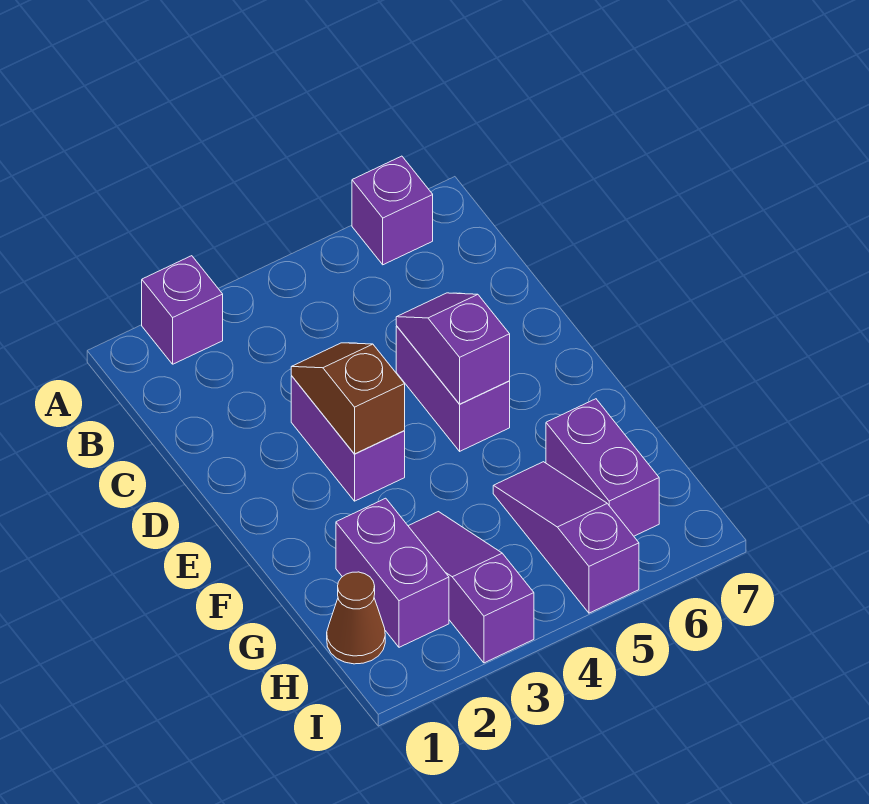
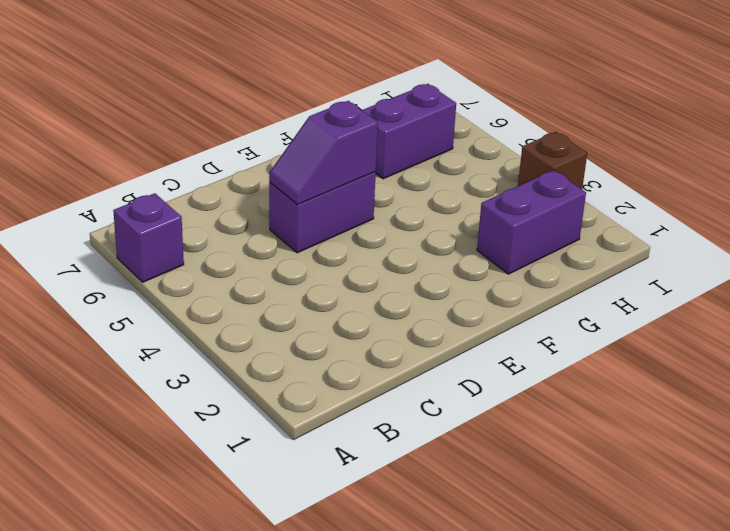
brown brick I3 level 1 -> purple slope G3:I3 level 1 top I
none -> purple brick A2 level 1
none -> purple brick D3:E3 level 1

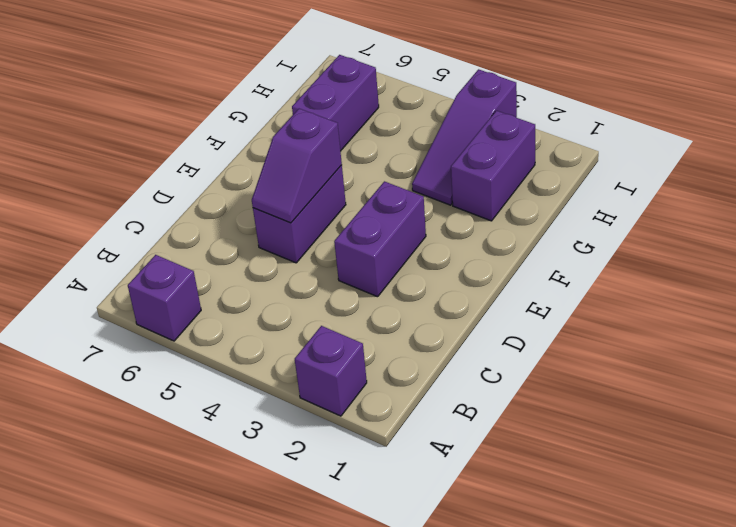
none -> purple slope G5:I5 level 1 top I
none -> brown cone H1 level 1

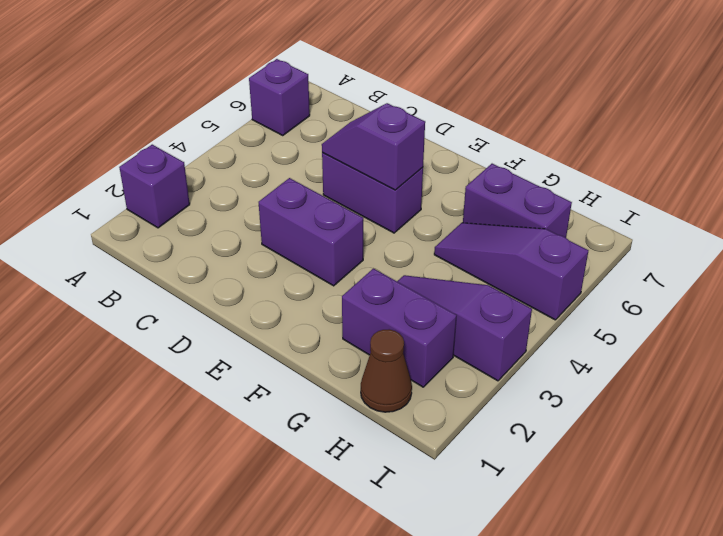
none -> brown slope D3:E3 level 2 top E

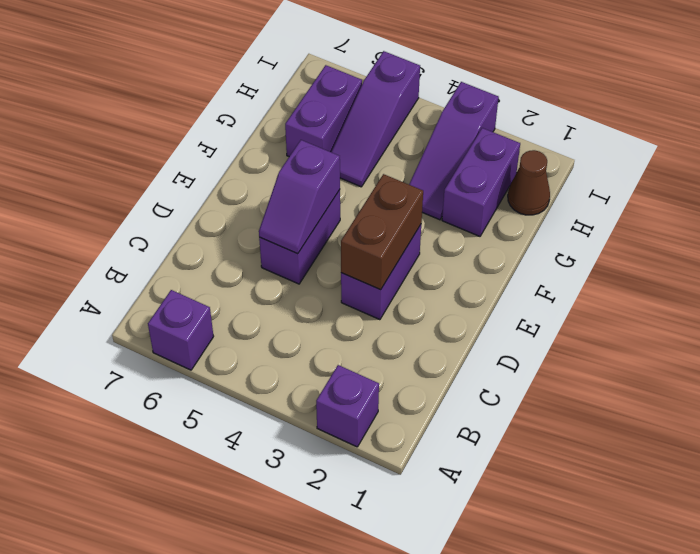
brown brick D3:E3 level 2 -> brown slope D3:E3 level 2 top E

